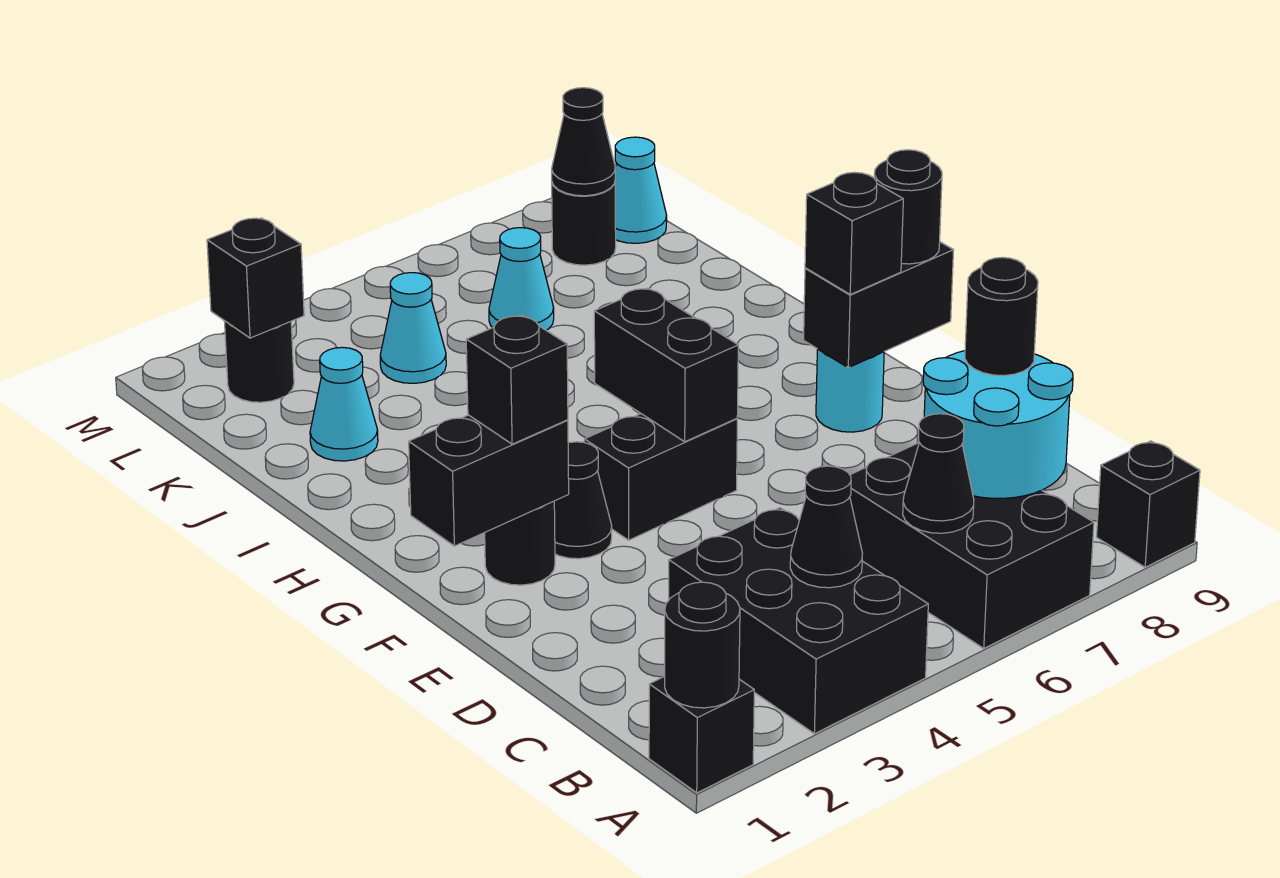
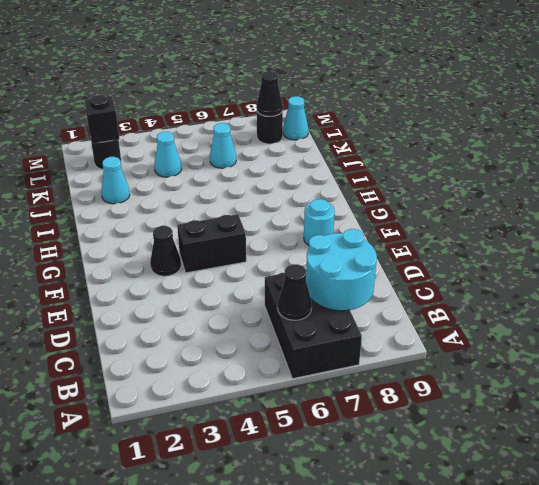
none -> black brick A1 level 1
none -> black brick A3:C4 level 1
none -> black brick A9 level 1

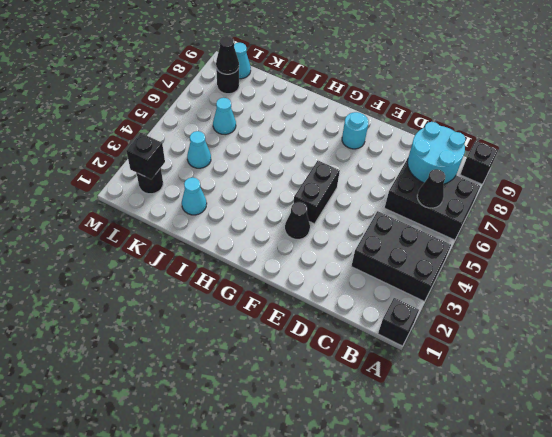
none -> black round brick F2 level 1
none -> black round brick A1 level 2
none -> black cone B4 level 2

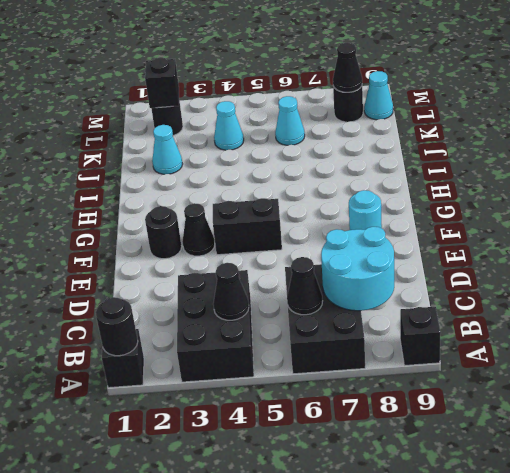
none -> black brick F1:F2 level 2
none -> black brick F5:G5 level 2
none -> black brick F8:F9 level 2

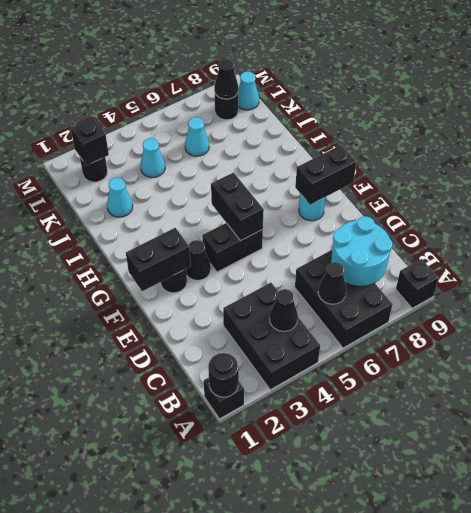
none -> black round brick C8 level 3
none -> black brick F2 level 3
none -> black brick F8 level 3

